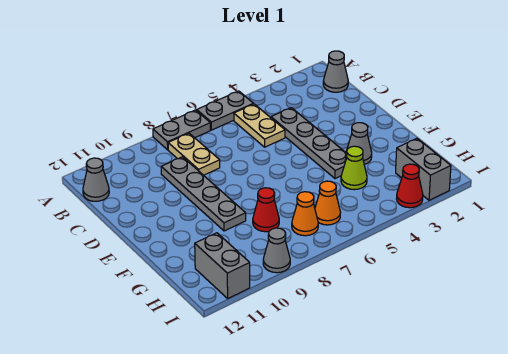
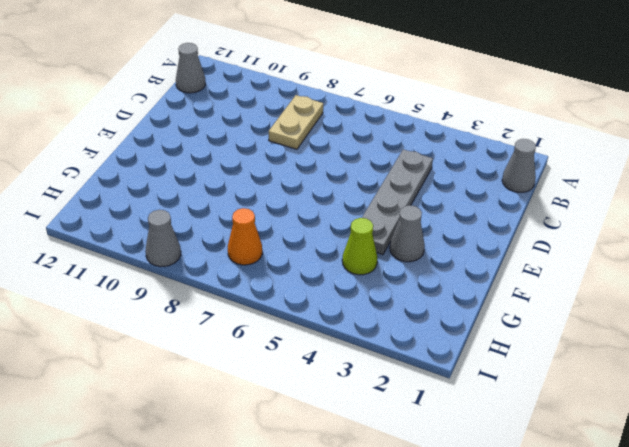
none -> grey plate A5:A6 level 1
none -> grey plate A7:A8 level 1
none -> tan plate B5:C5 level 1

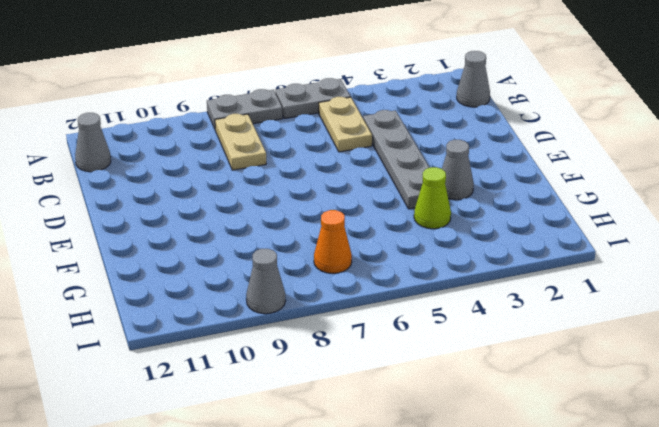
none -> grey plate C9:F9 level 1
none -> red cone G8 level 1
none -> grey brick H2:I2 level 1

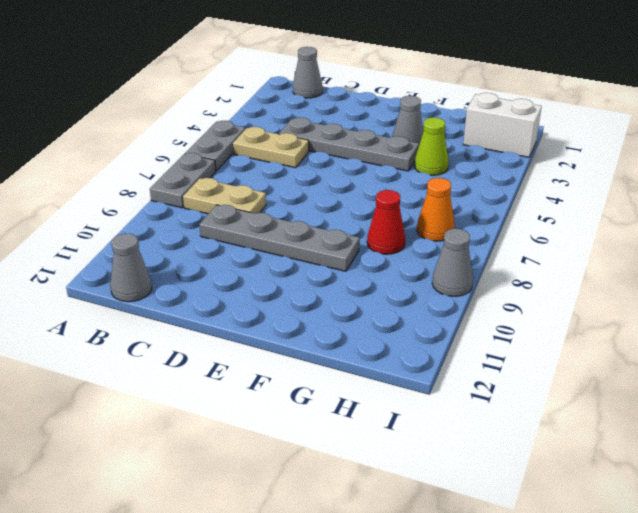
white brick H2:I2 level 1 -> grey brick H2:I2 level 1
none -> orange cone H6 level 1
none -> grey brick H11:I11 level 1
none -> red cone I3 level 1

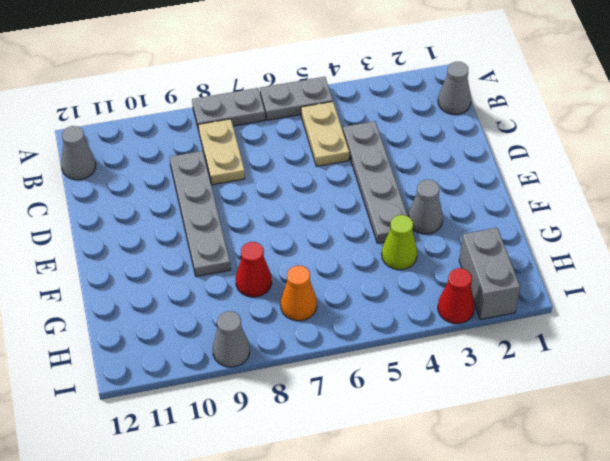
none -> orange cone H6 level 1
none -> grey brick H11:I11 level 1

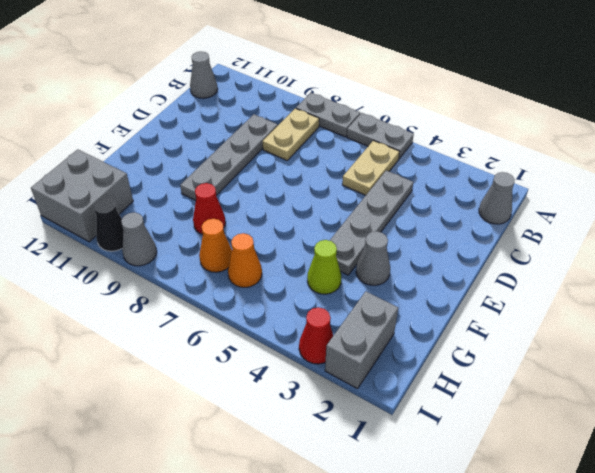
grey brick H11:I12 level 1 -> grey brick H11:I11 level 1
black cone I10 level 1 -> none

